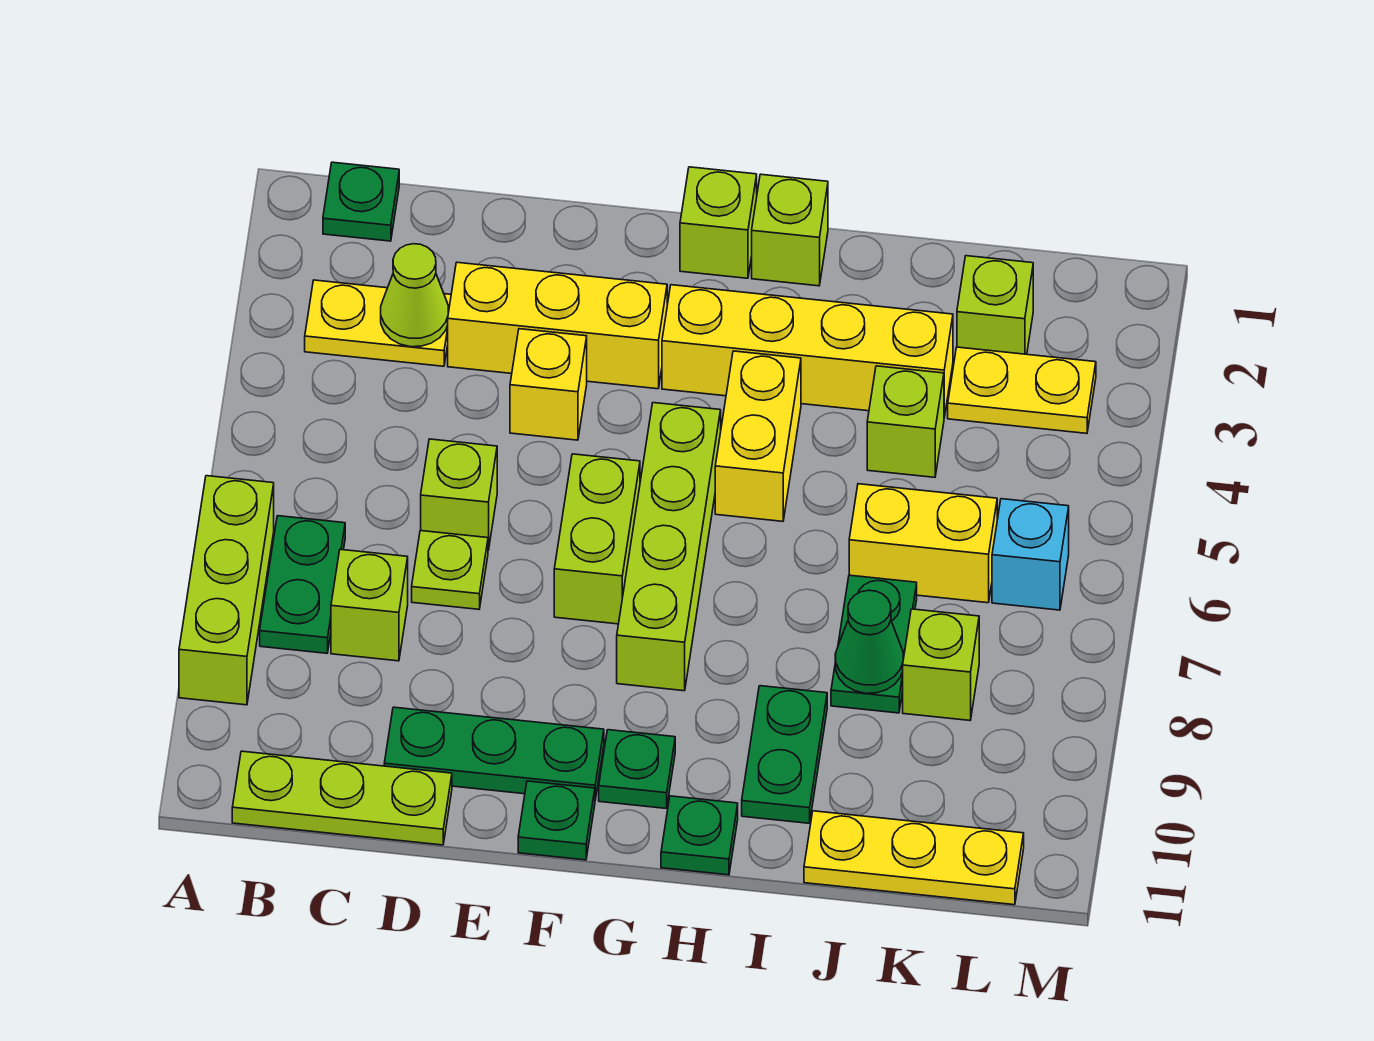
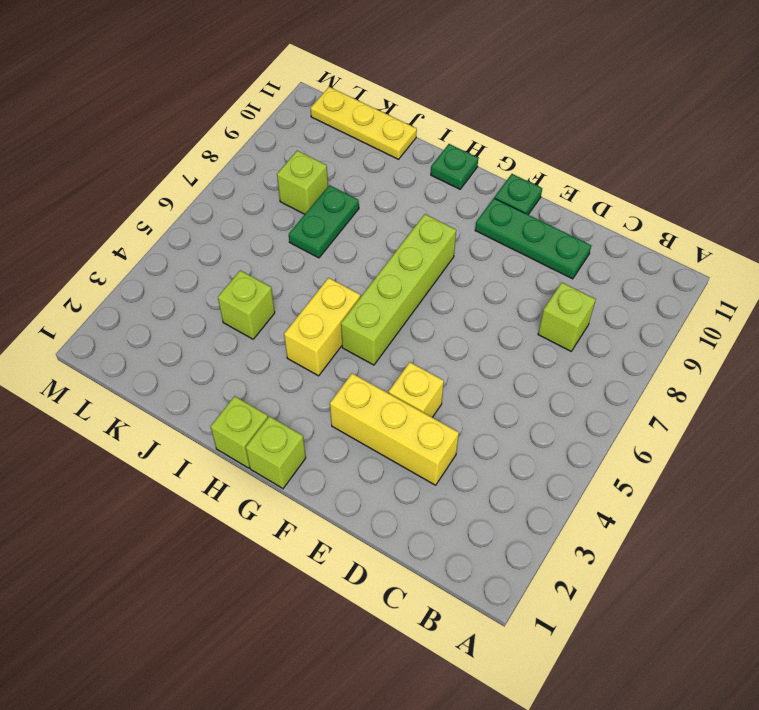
none -> lime brick A7:A9 level 1
none -> green plate B1 level 1
none -> yellow plate B3:C3 level 1
none -> green plate B7:B8 level 1

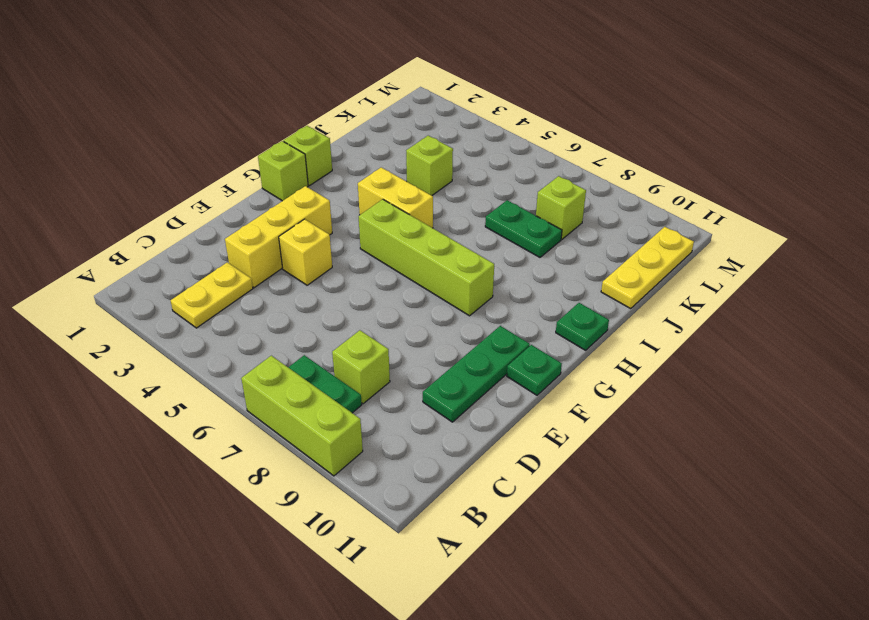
none -> green plate B1 level 1
none -> lime plate B11:D11 level 1
none -> lime brick D6 level 1
none -> lime plate D7 level 1

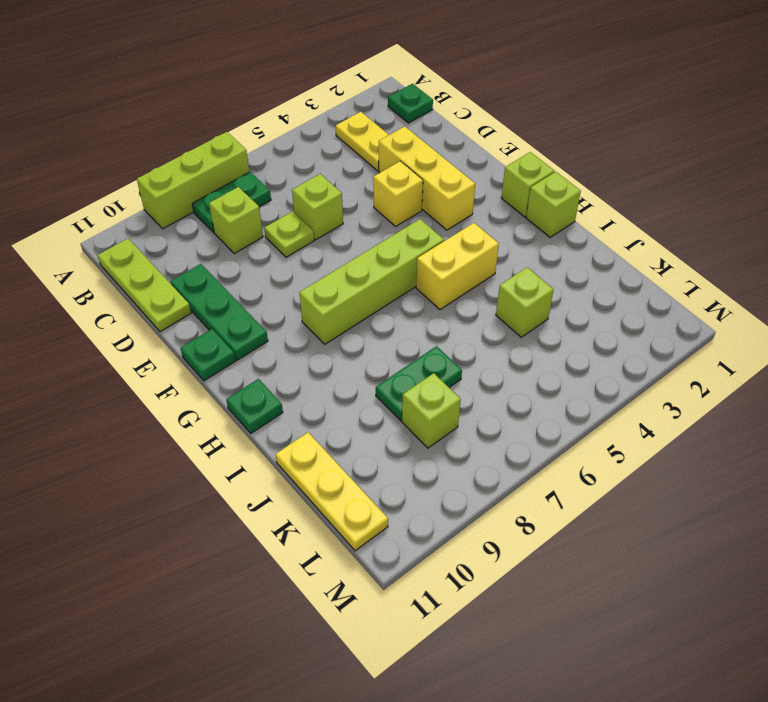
none -> lime brick F6:F7 level 1
none -> yellow brick G3:J3 level 1
none -> green plate G10 level 1
none -> green plate I9:I10 level 1

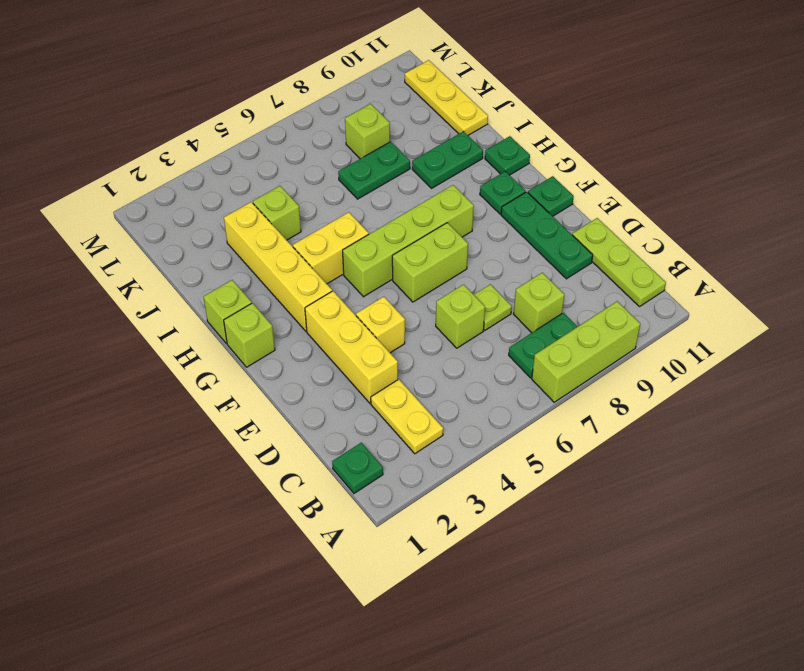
none -> yellow brick J6:K6 level 1
none -> lime brick K2 level 1
none -> yellow plate K3:L3 level 1
none -> cyan brick L6 level 1

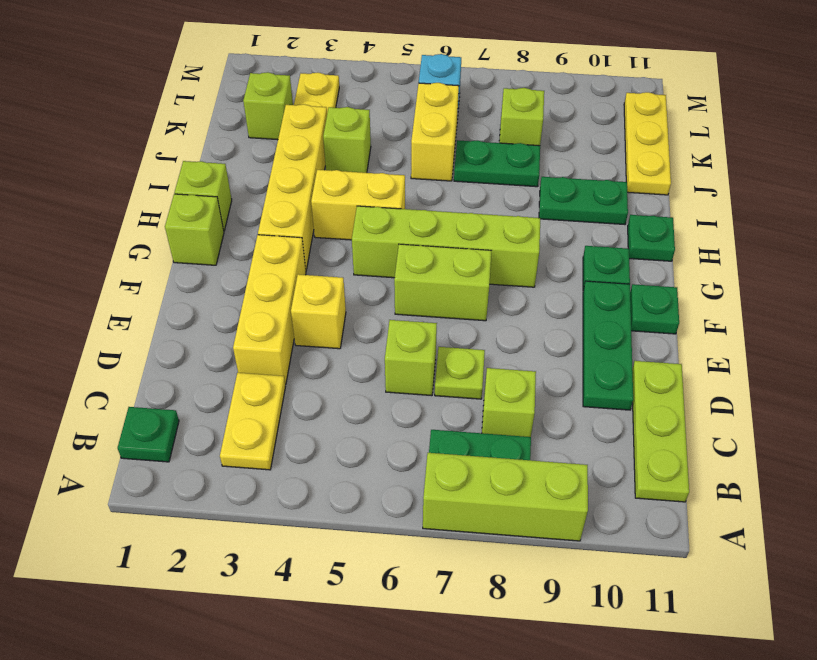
none -> lime cone C3 level 2
none -> green cone J8 level 2

